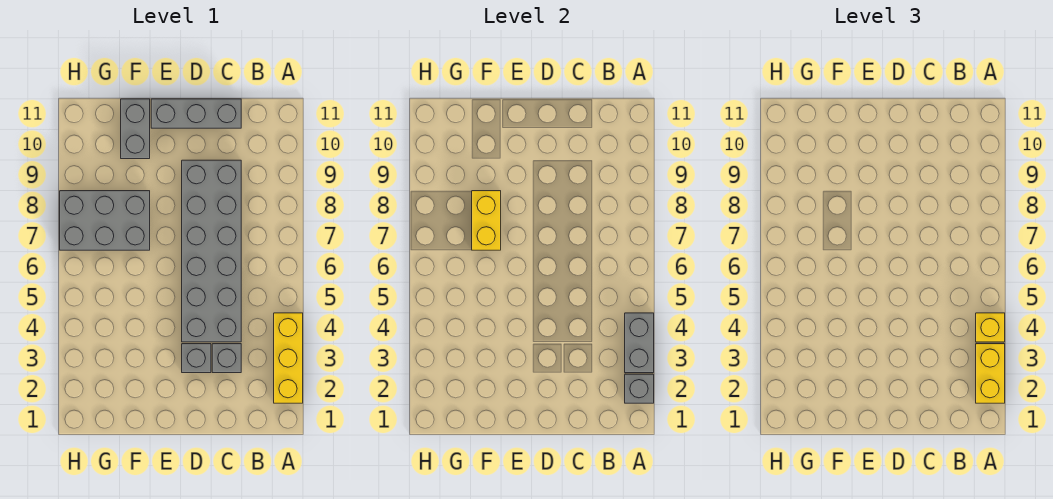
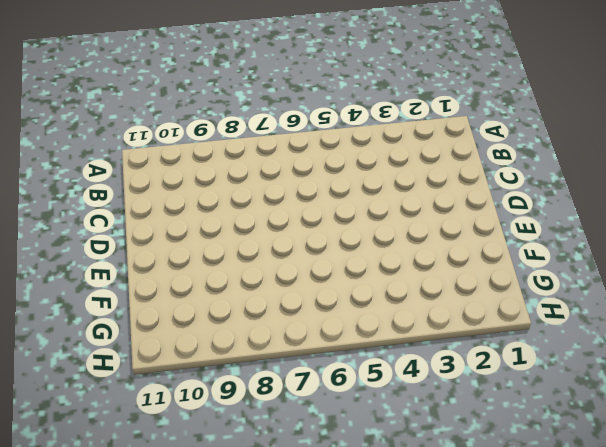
none -> yellow brick A2:A4 level 1
none -> grey brick C3 level 1
none -> grey brick C4:D9 level 1

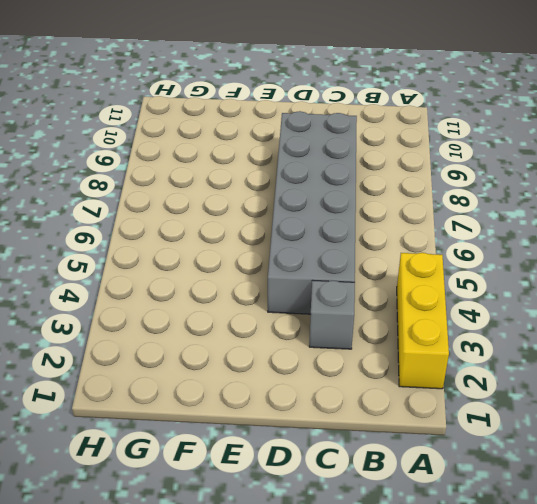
none -> grey brick C11:E11 level 1
none -> grey brick D3 level 1
none -> grey brick F7:H8 level 1

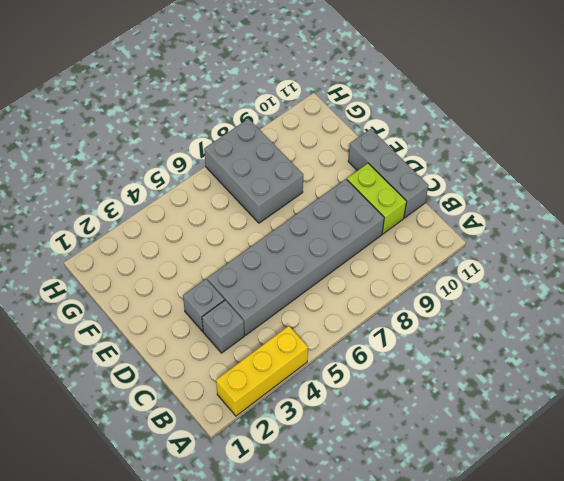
lime brick C10:D10 level 1 -> none
none -> grey brick F10:F11 level 1
none -> grey brick A2 level 2
none -> grey brick A3:A4 level 2

